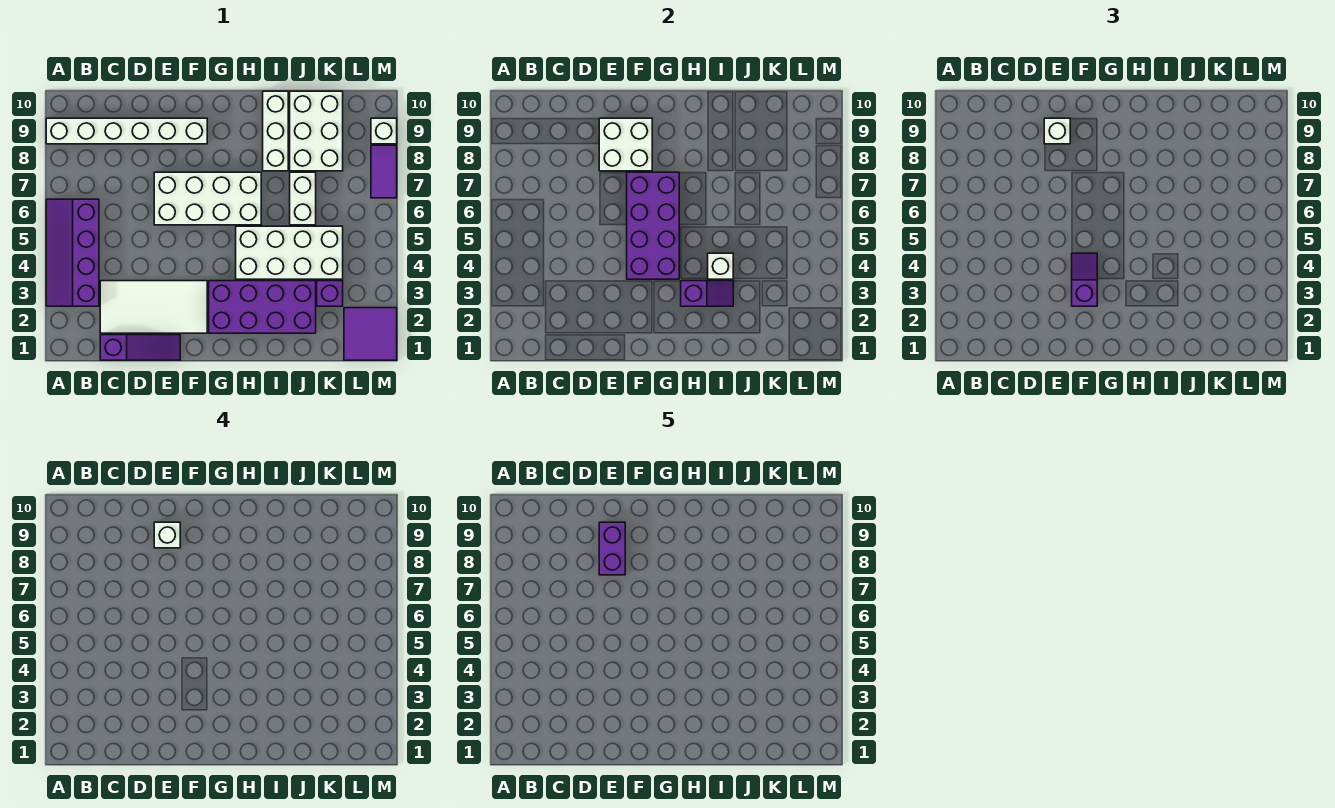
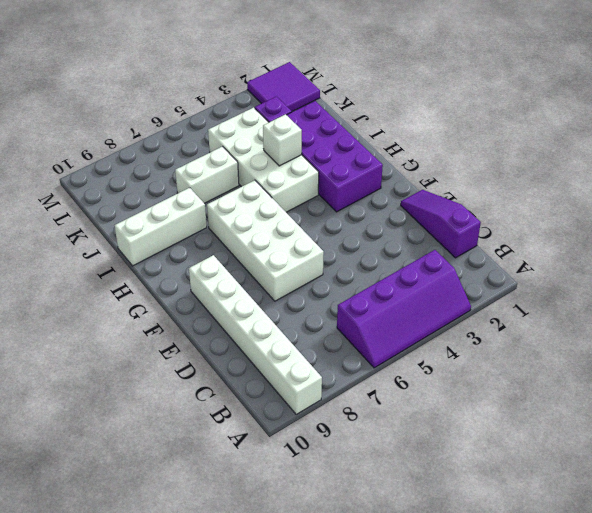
none -> white tile C2:F3 level 1
none -> white brick J8:K10 level 1
none -> purple tile M7:M8 level 1

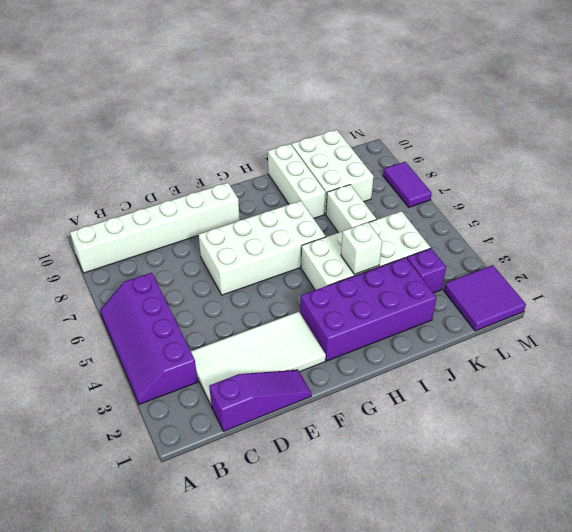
none -> white brick M9 level 1
none -> white brick E8:F9 level 2
none -> purple brick F4:G7 level 2

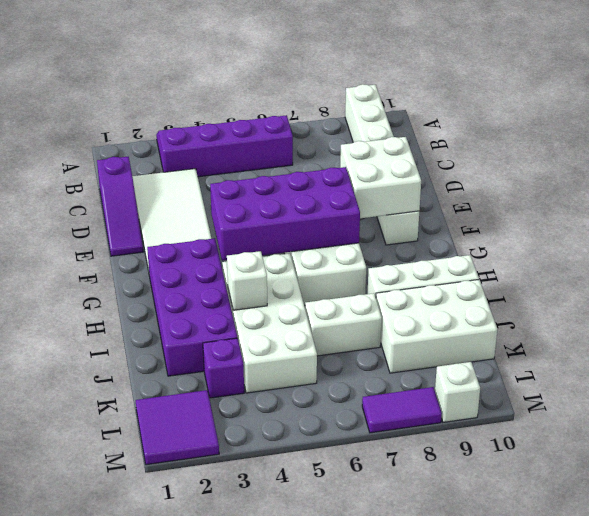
none -> purple slope H3:I3 level 2 top H
none -> white brick E9 level 3
none -> purple slope F3:F4 level 3 top 3

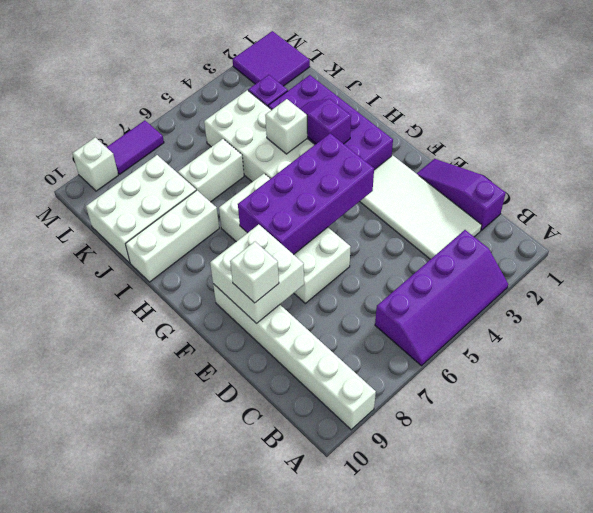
none -> purple slope F3:F4 level 3 top 3
none -> white brick E9 level 4
none -> purple brick E8:E9 level 5

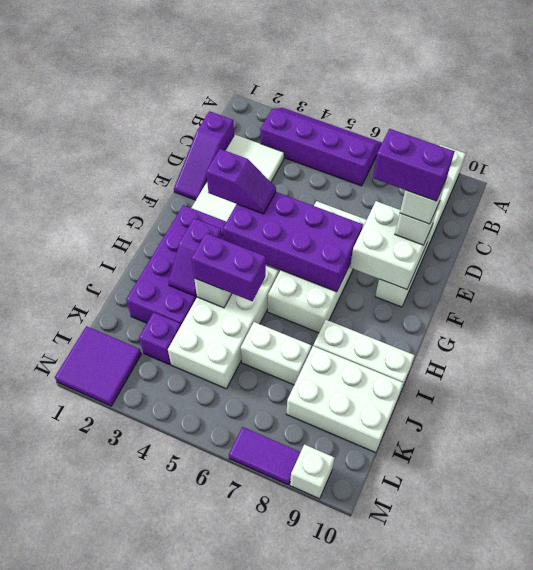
purple brick I4:I5 level 3 -> none

